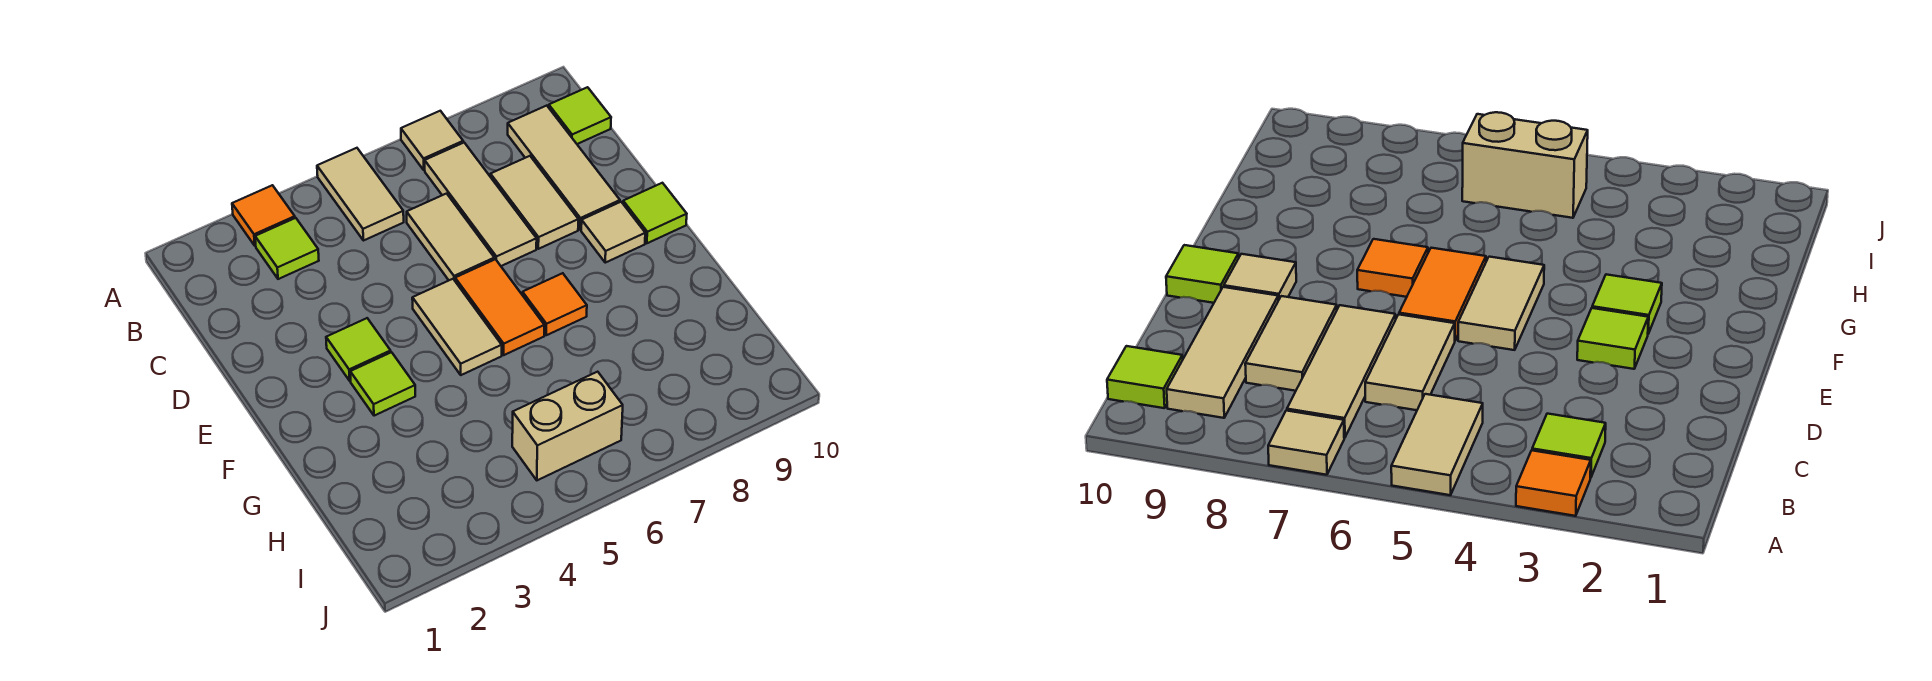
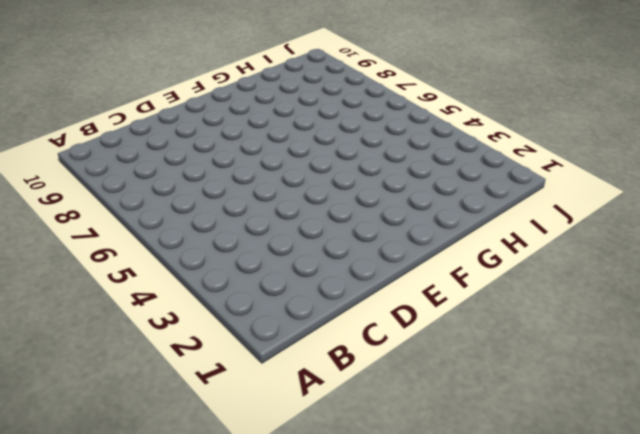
none -> orange tile A3 level 1
none -> tan tile A5:B5 level 1
none -> tan tile A7 level 1

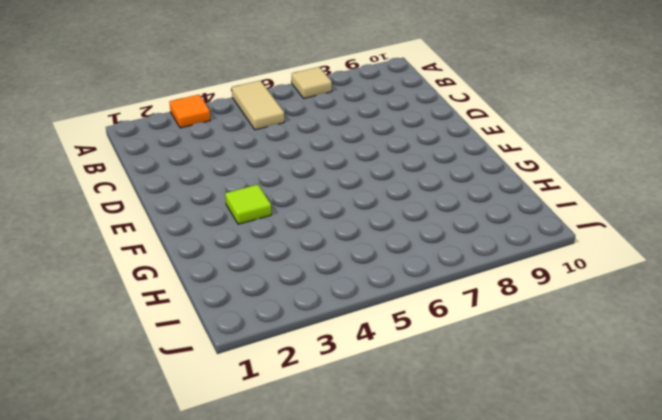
none -> lime tile B3 level 1
none -> tan tile B7:D7 level 1
none -> tan tile B9:D9 level 1

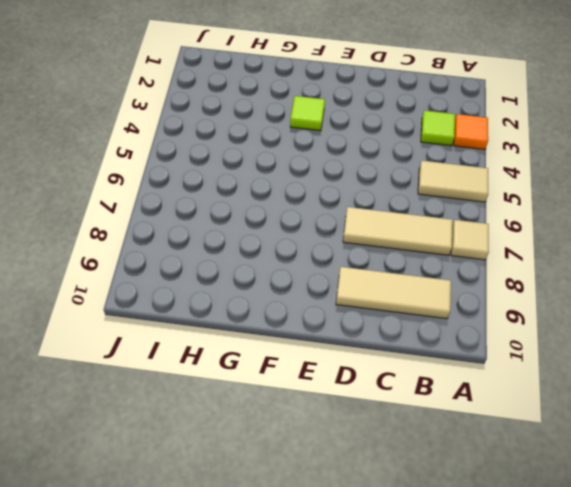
none -> lime tile B10 level 1
none -> tan tile C6:D6 level 1
none -> tan tile C8:D8 level 1

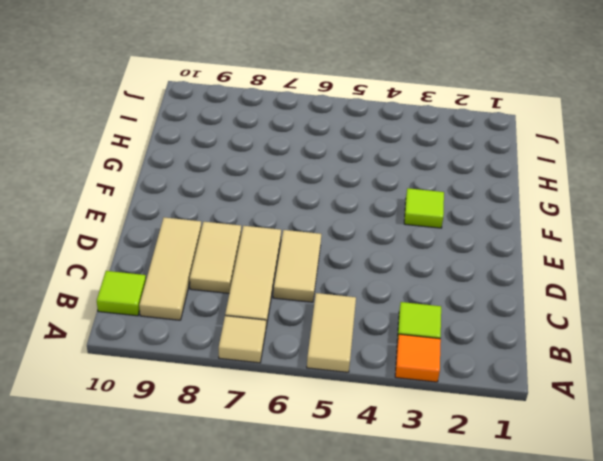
none -> lime tile E3 level 1
none -> tan tile E5:F5 level 1
none -> orange tile E6:F6 level 1

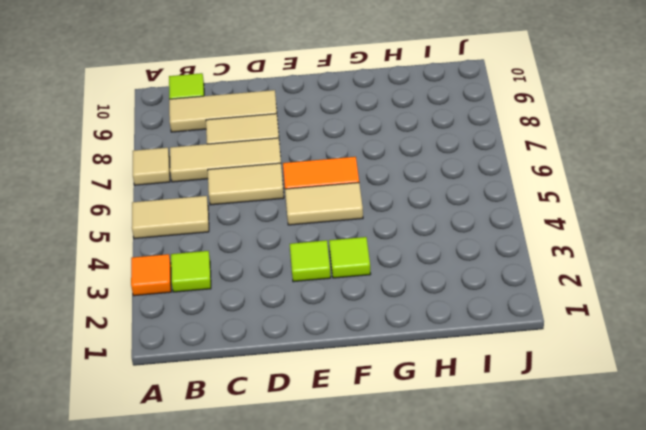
none -> tan tile E9 level 1
none -> lime tile E10 level 1
none -> orange tile F7 level 1

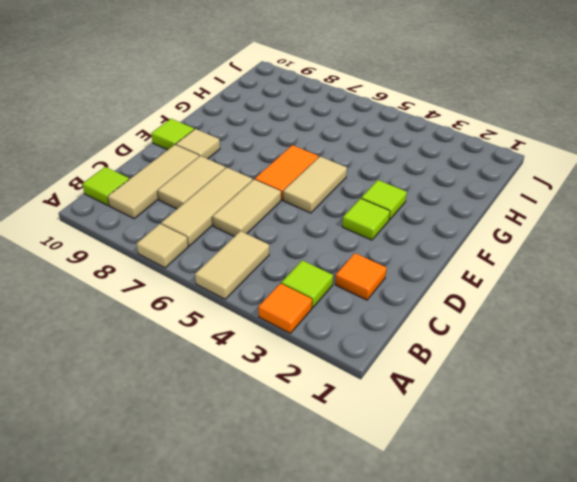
orange tile C2 level 1 -> orange tile F7 level 1
none -> tan brick I5:I6 level 1

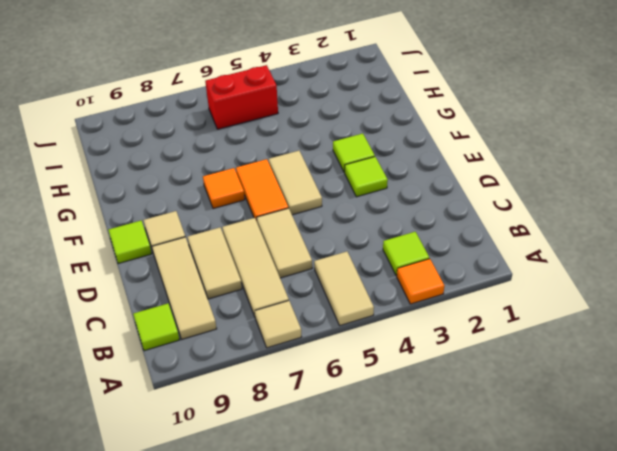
red brick I5:I6 level 1 -> tan brick I5:I6 level 1

